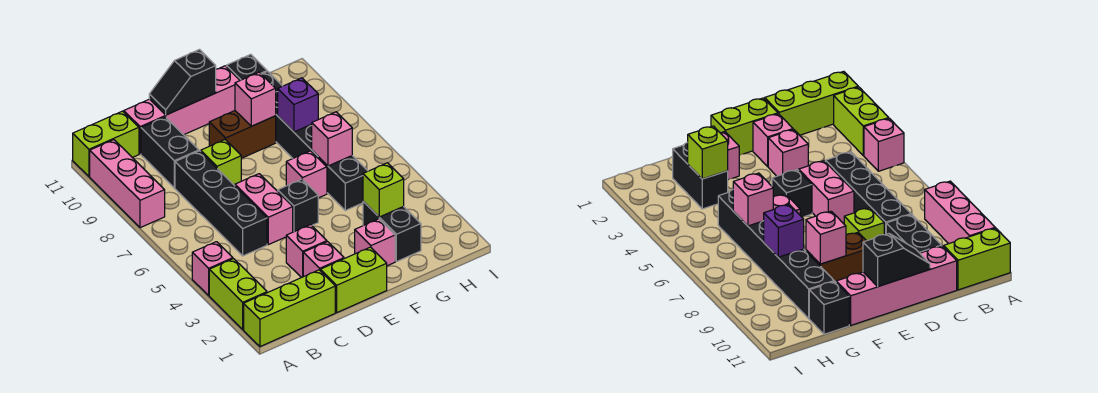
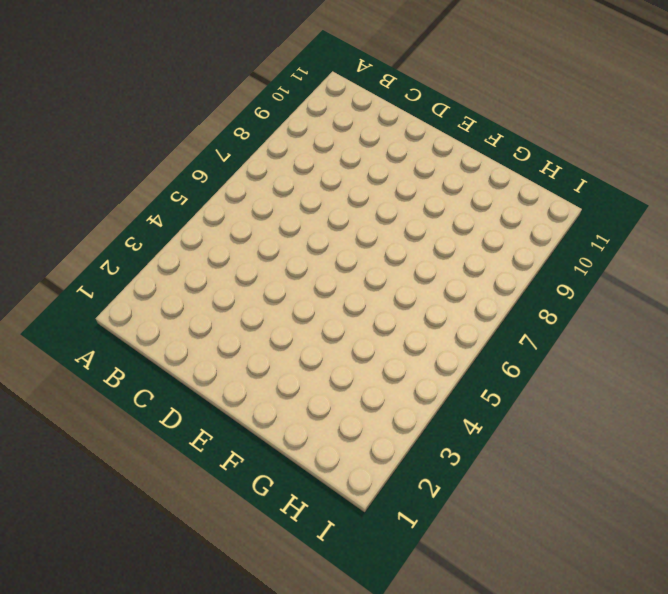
none -> lime brick A1:C1 level 1
none -> lime brick A2:A3 level 1
none -> pink brick A4 level 1

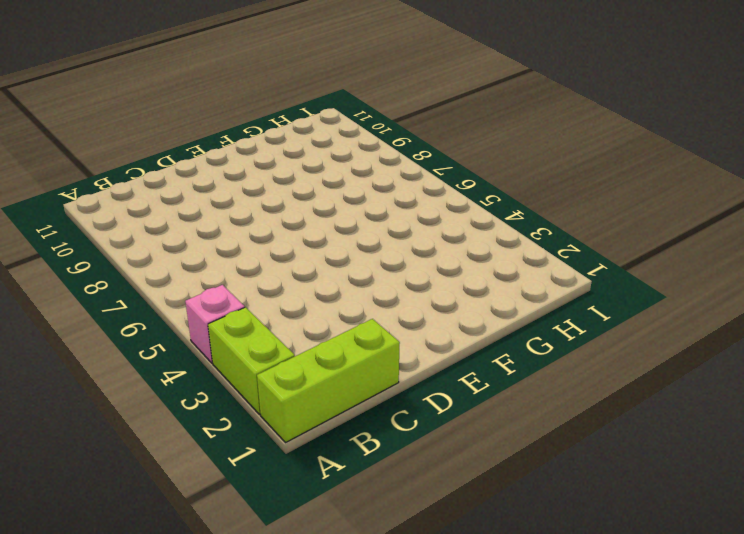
none -> pink brick A8:A10 level 1
none -> lime brick A11:B11 level 1
none -> black brick C5:C8 level 1

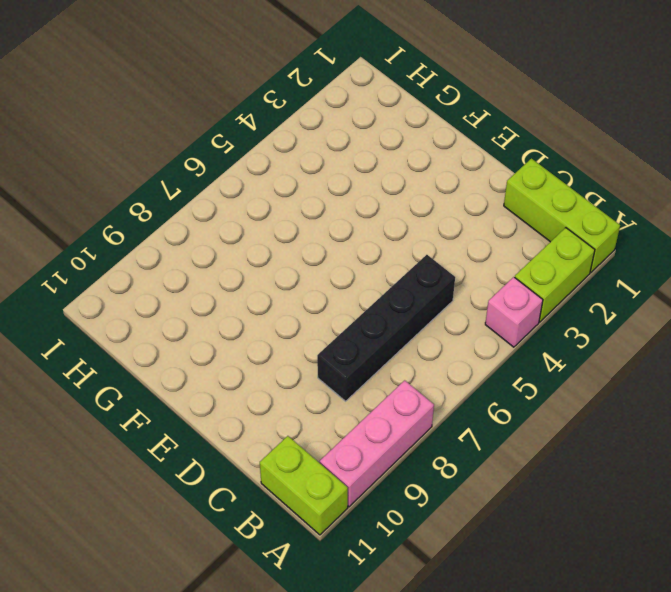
none -> black brick C9:C10 level 1
none -> pink brick C11:F11 level 1
none -> lime brick D1:E1 level 1

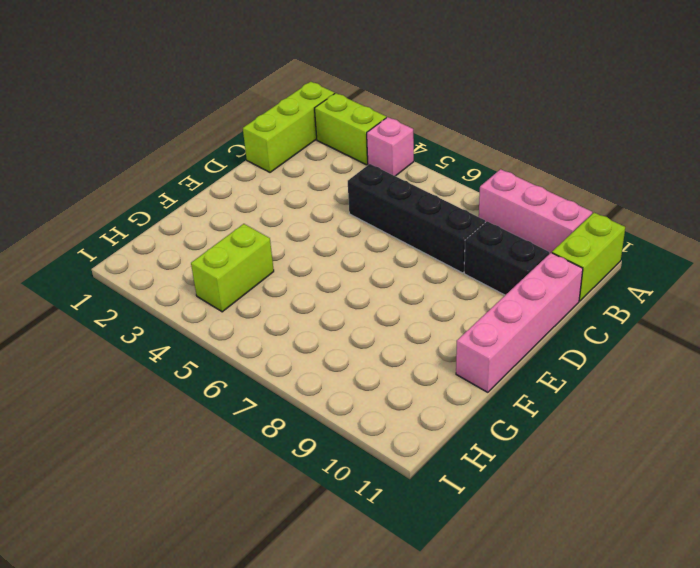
lime brick G4:H4 level 1 -> lime brick D1:E1 level 1
none -> pink brick D2 level 1
none -> pink brick D3 level 1
none -> pink brick D5:D6 level 1

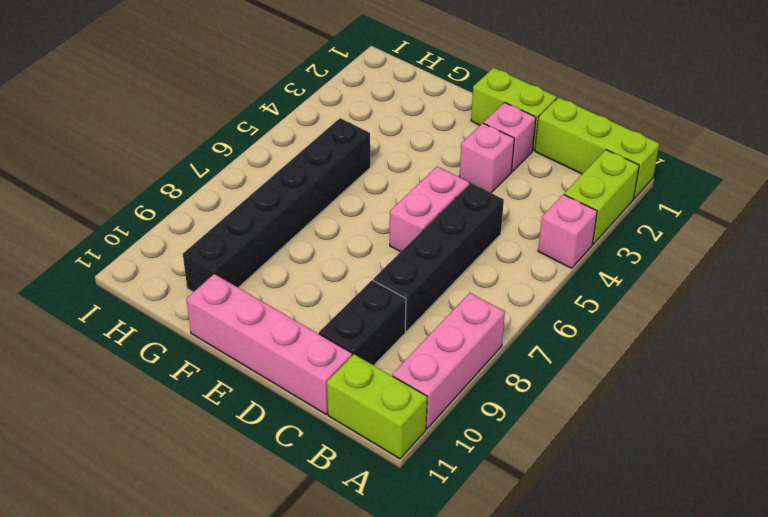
none -> lime brick D8 level 1
none -> black brick E5 level 1
none -> brown brick E9:F9 level 1

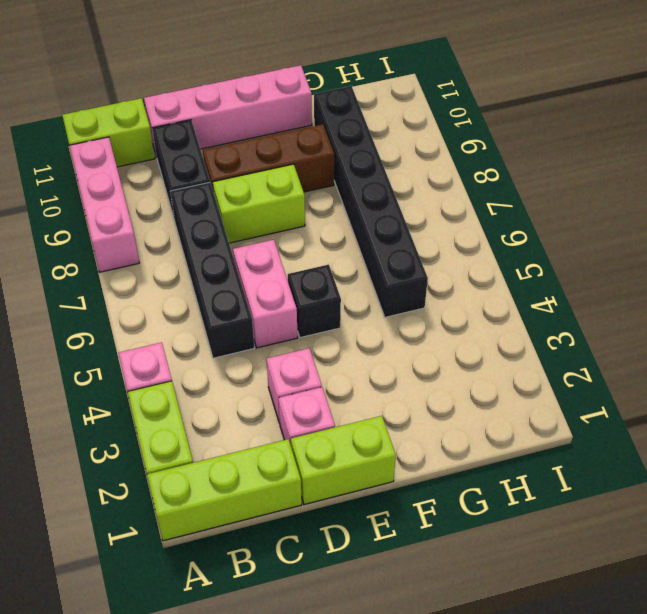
lime brick D8:E8 level 1 -> lime brick D8 level 1
brown brick D9:F9 level 1 -> brown brick E9:F9 level 1
none -> pink brick F2 level 1
none -> pink brick F6 level 1
none -> black brick G2:G3 level 1

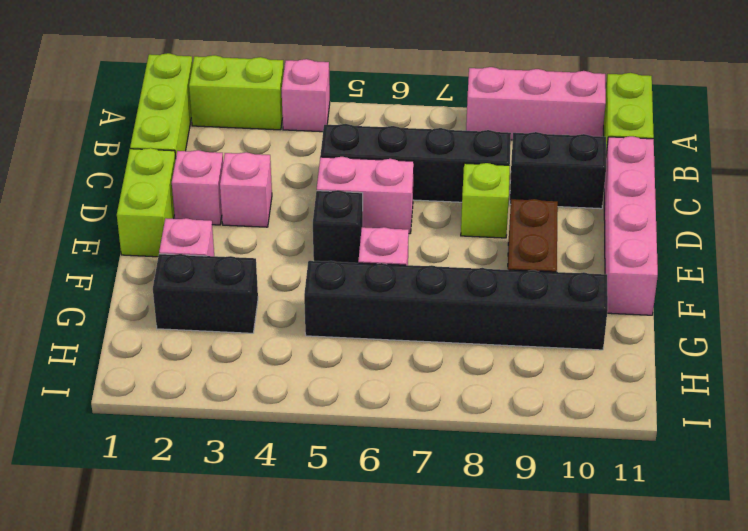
none -> black brick G11 level 1
none -> black slope D11:E11 level 2 top E
none -> pink brick F9 level 2

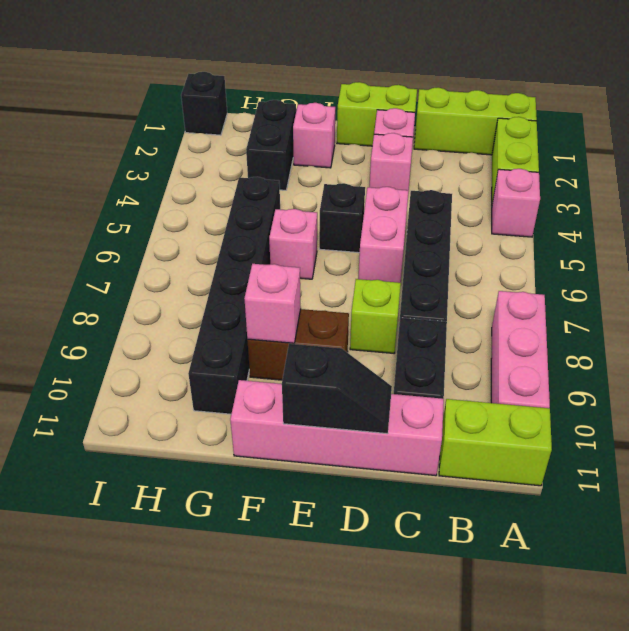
black brick I1 level 1 -> black brick G11 level 1
none -> lime brick G3 level 2
none -> pink brick G6 level 2
none -> purple brick G8 level 2

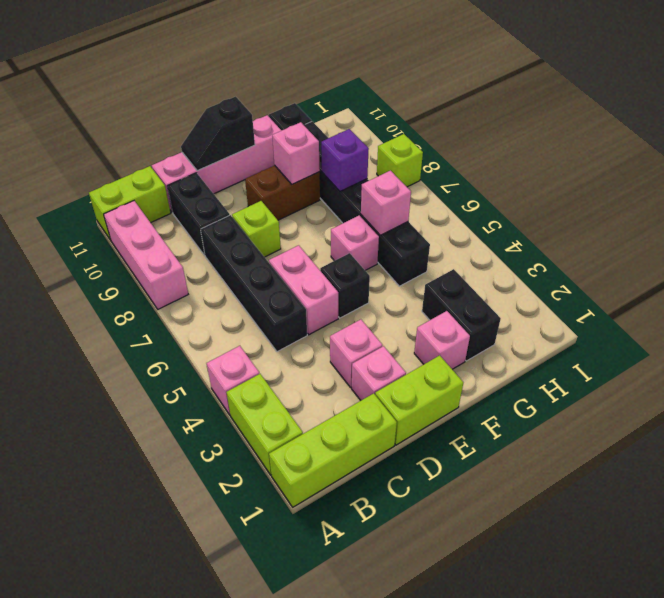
lime brick I8 level 1 -> lime brick G3 level 2

